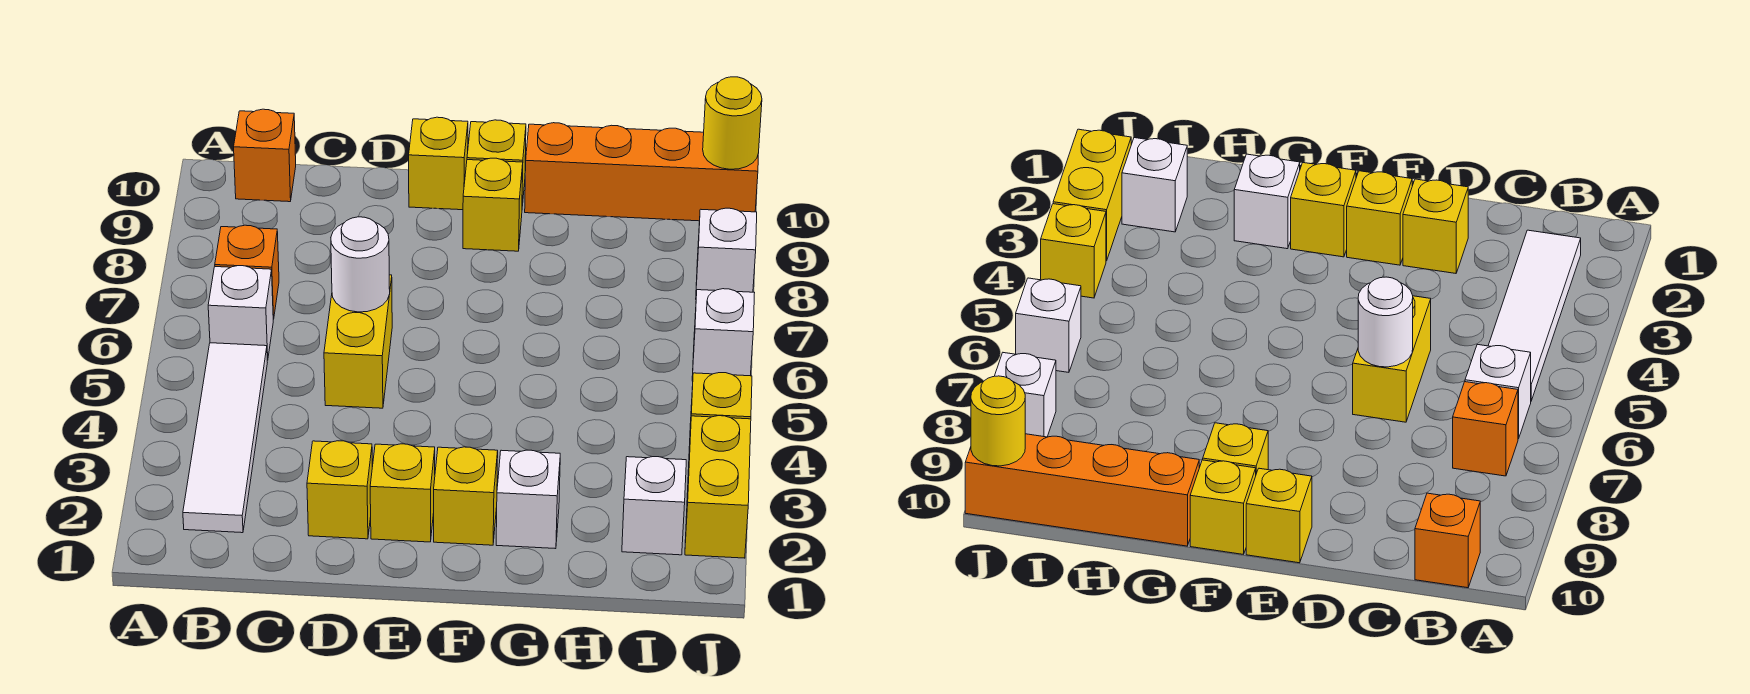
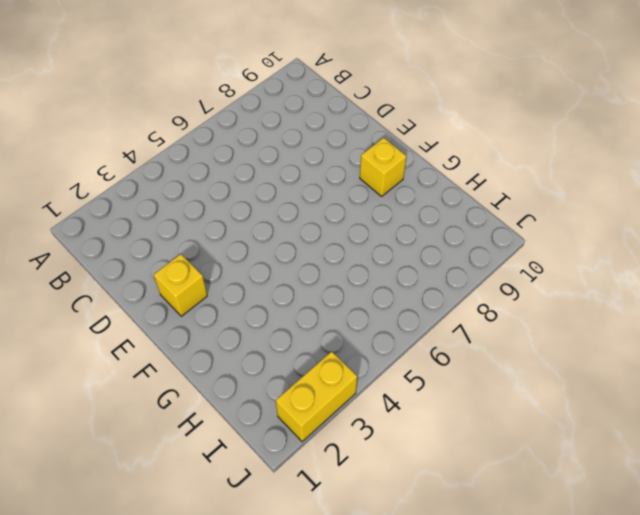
none -> white tile B2:B5 level 1
none -> white brick B6 level 1
none -> orange brick B7 level 1

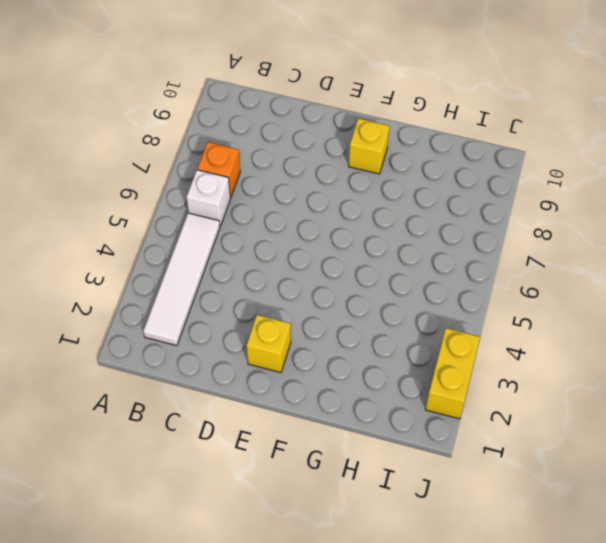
none -> orange brick B10 level 1
none -> yellow brick D2 level 1
none -> yellow brick D5:D6 level 1

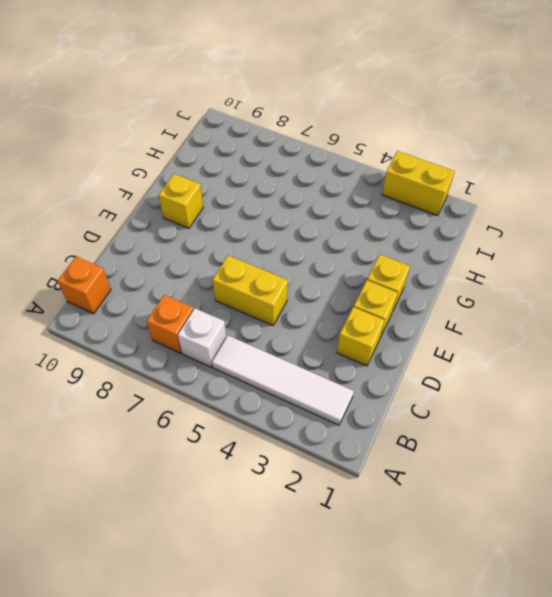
none -> yellow brick E10 level 1
none -> yellow brick F10 level 1
none -> white brick G2 level 1

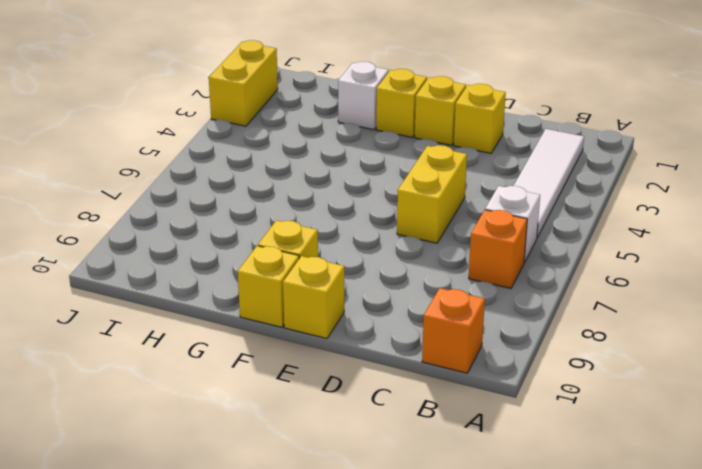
none -> orange brick G10:J10 level 1
none -> white brick I2 level 1
none -> yellow brick J4 level 1

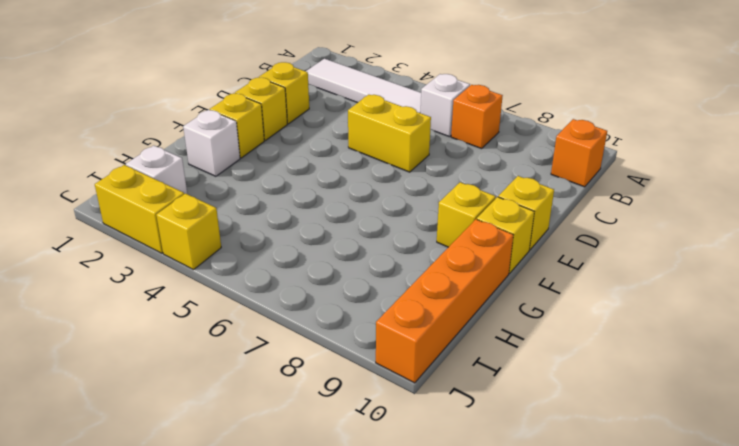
none -> white brick J6 level 1
none -> white brick J8 level 1
none -> white round brick D6 level 2

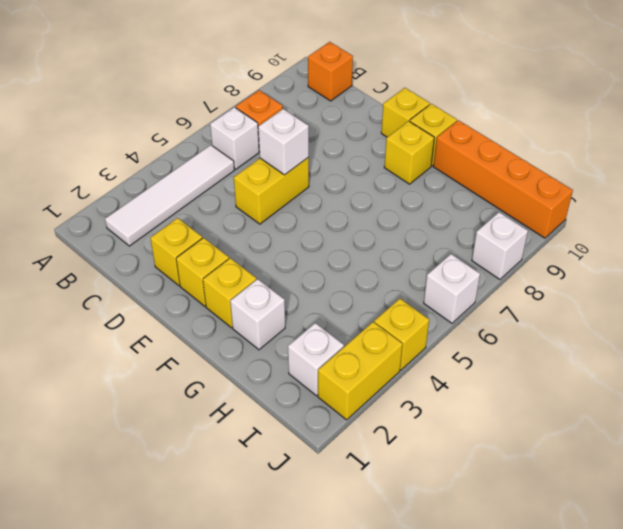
white brick D6 level 2 -> white round brick D6 level 2
none -> yellow round brick J10 level 2

